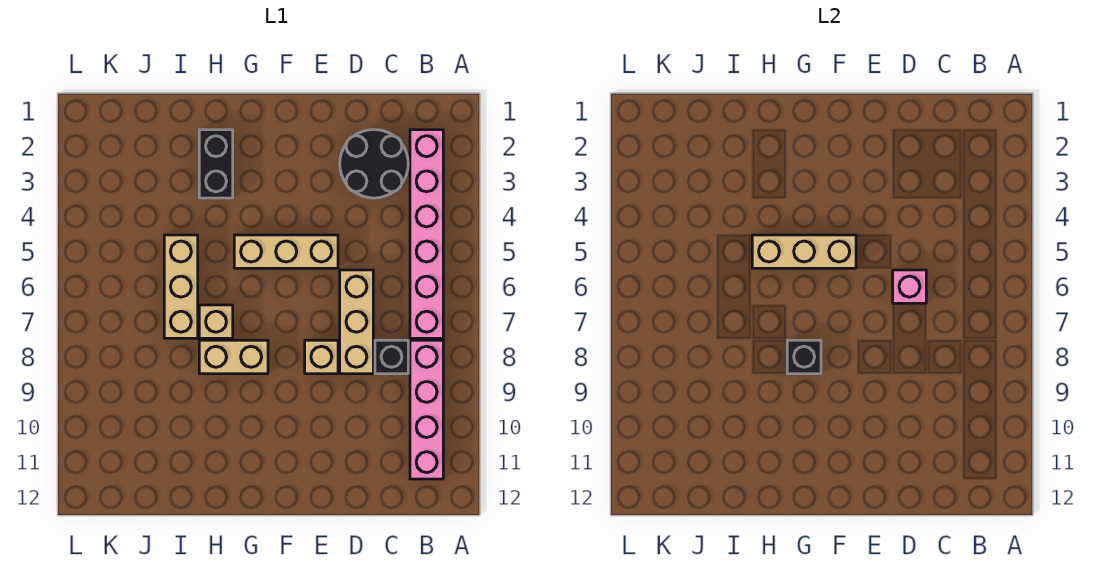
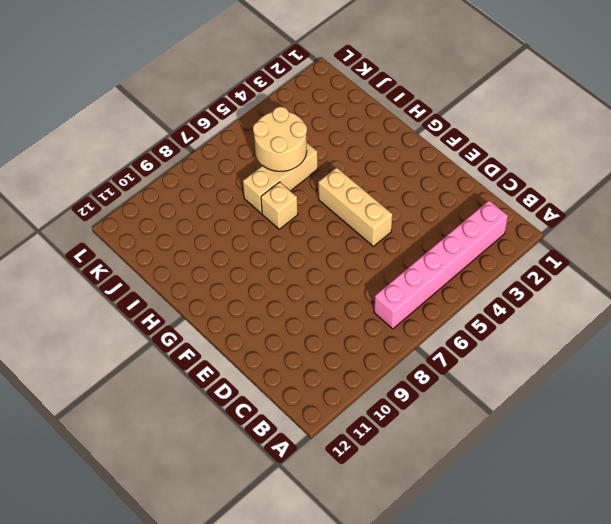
tan round brick I5:J6 level 2 -> none
none -> pink brick B8:B11 level 1
none -> black round brick C2:D3 level 1
none -> black brick C8 level 1

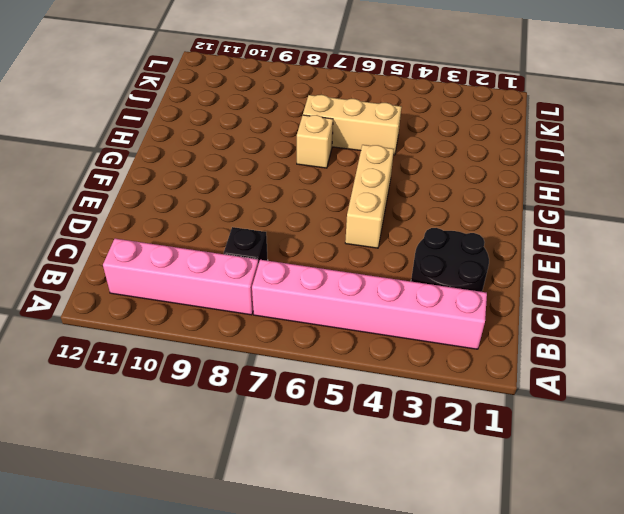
none -> tan brick D6:D8 level 1
none -> tan brick E8 level 1
none -> tan brick G8:H8 level 1

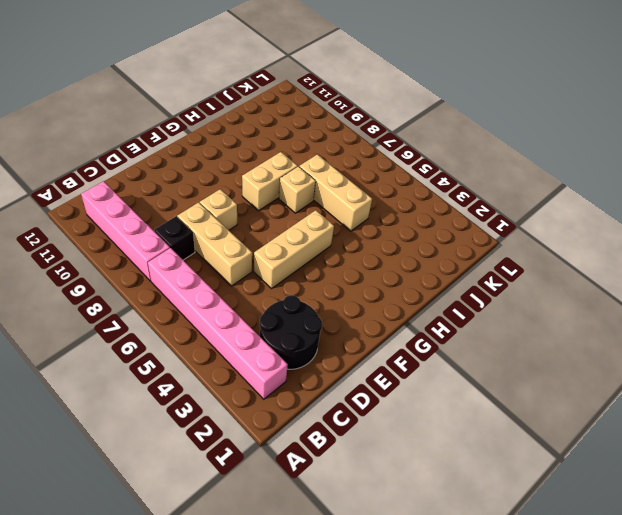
none -> black brick H2:H3 level 1
none -> pink brick D6 level 2
none -> tan brick F5:H5 level 2

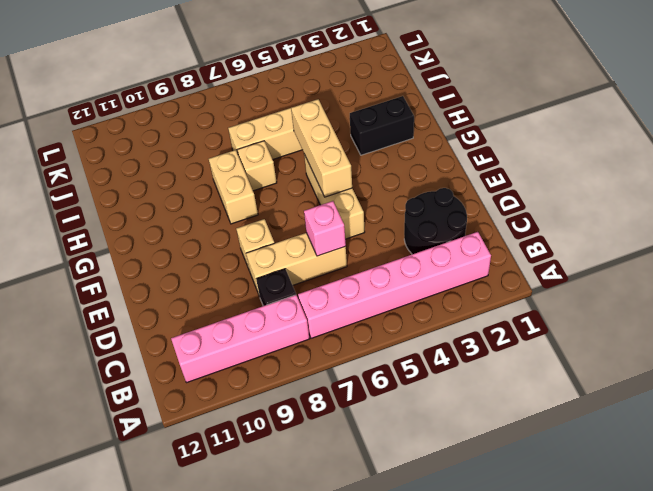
none -> black brick G8 level 2

